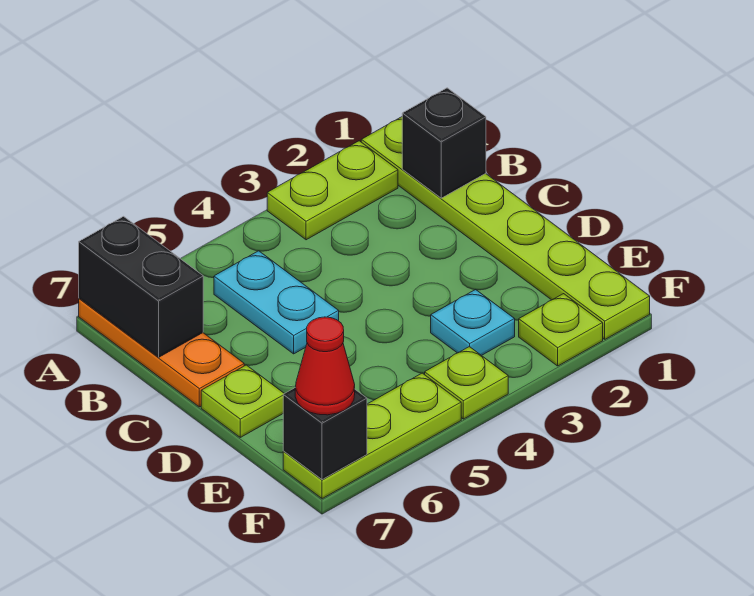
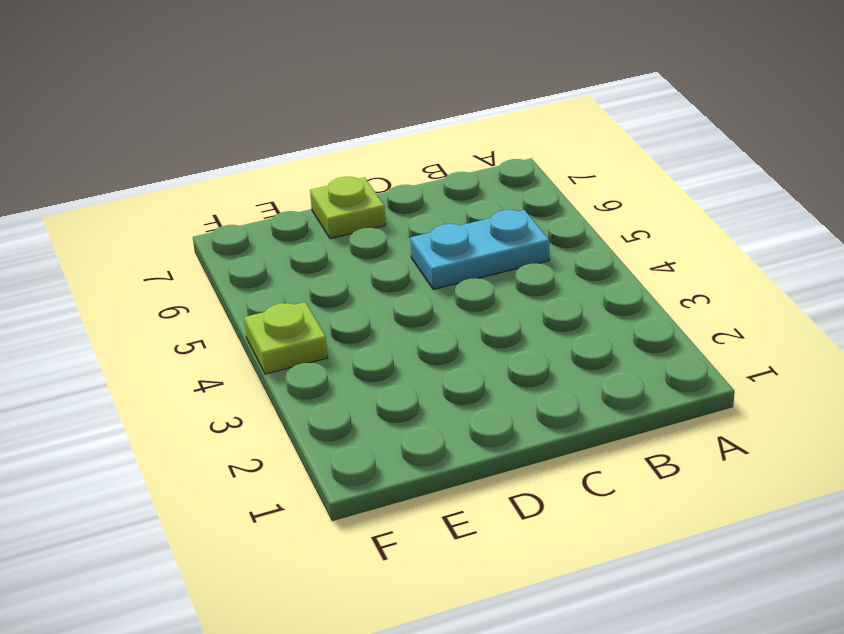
none -> lime plate A1:F1 level 1
none -> lime plate A2:A3 level 1
none -> orange plate A7:C7 level 1

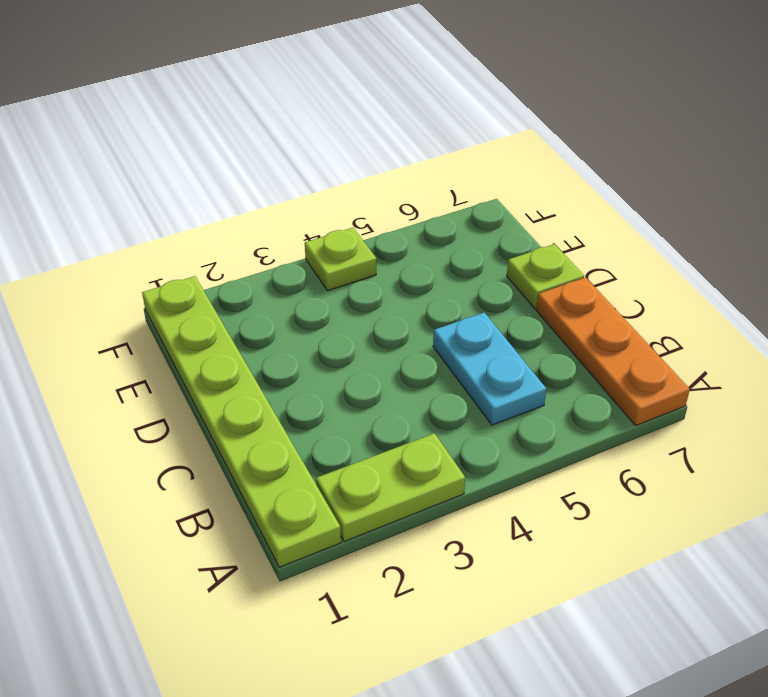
none -> cyan plate E3 level 1
none -> lime plate F2 level 1
none -> lime plate F5:F7 level 1

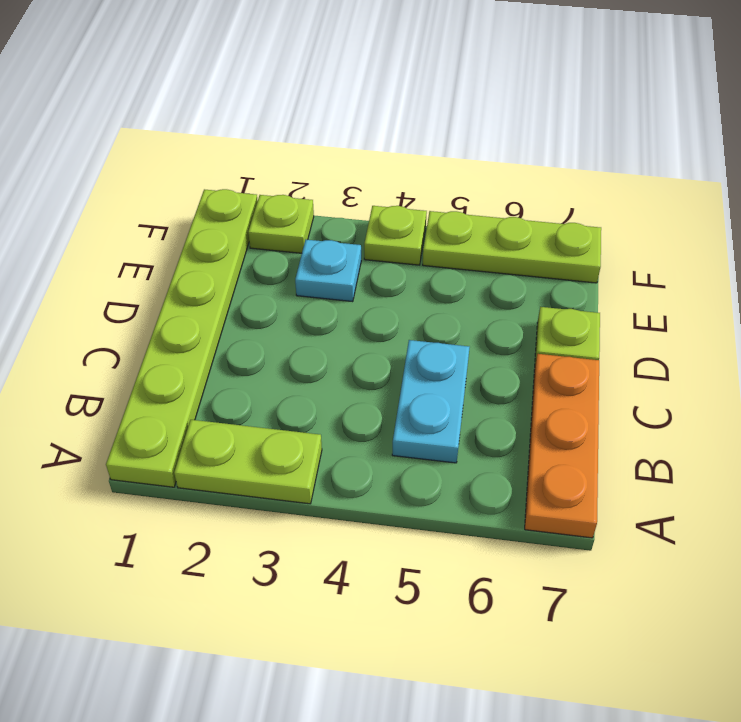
none -> black brick A7:B7 level 2
none -> black brick B1 level 2
none -> black brick F7 level 2

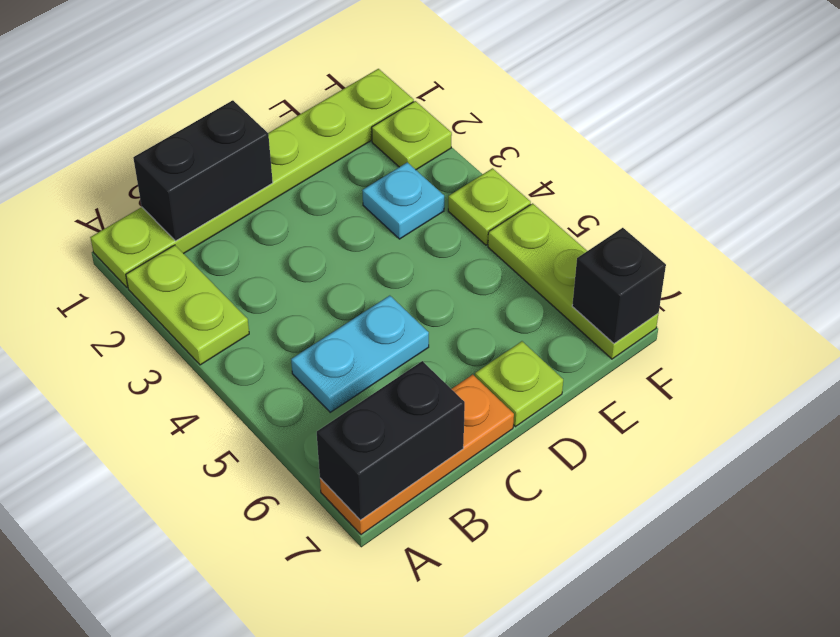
black brick B1:C1 level 2 -> black brick B1 level 2
none -> red cone F7 level 3

